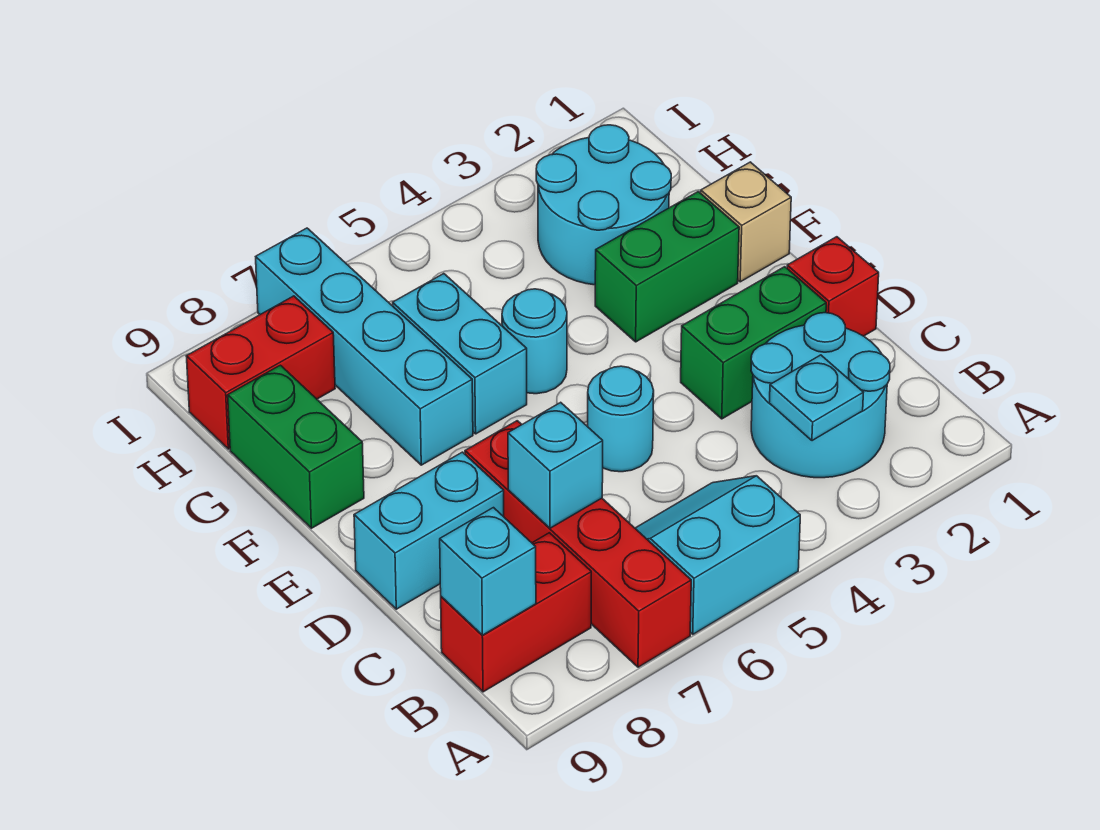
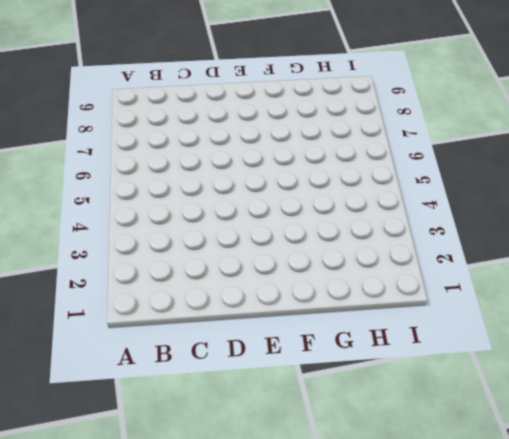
none -> cyan slope A5:B6 level 1 top A
none -> red brick A7:D7 level 1
none -> cyan round brick B2:C3 level 1

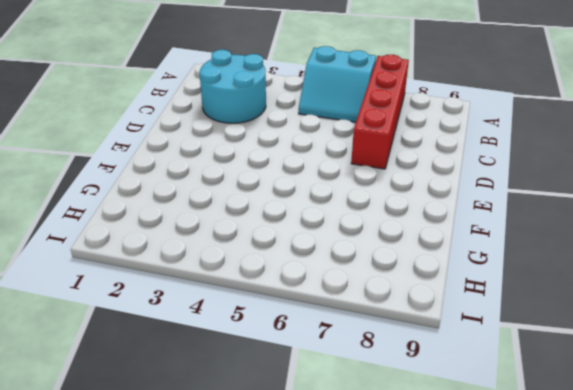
none -> red brick B8:B9 level 1
none -> red brick D1 level 1
none -> green brick D2:D3 level 1

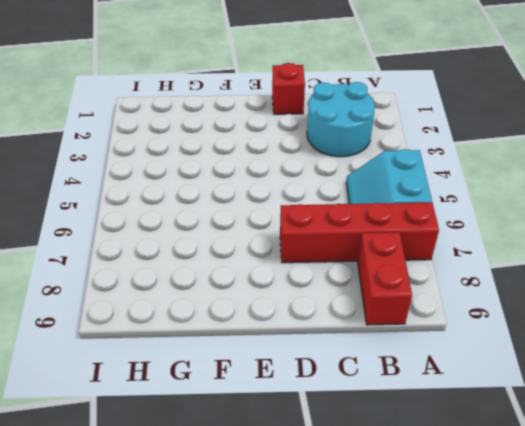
none -> green brick D2:D3 level 1
none -> cyan round brick D5 level 1
none -> cyan brick D8:D9 level 1

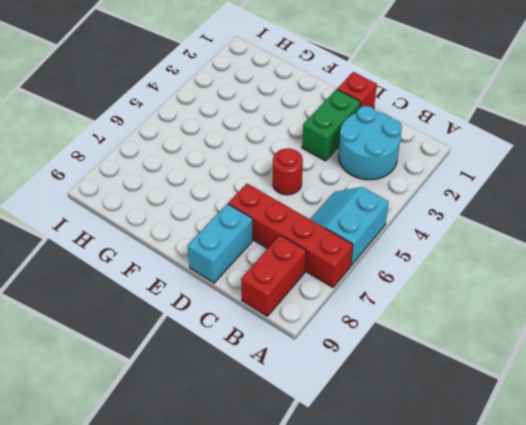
red round brick D5 level 1 -> cyan round brick D5 level 1
none -> tan brick F1 level 1
none -> green brick F2:F3 level 1
none -> cyan round brick F5 level 1

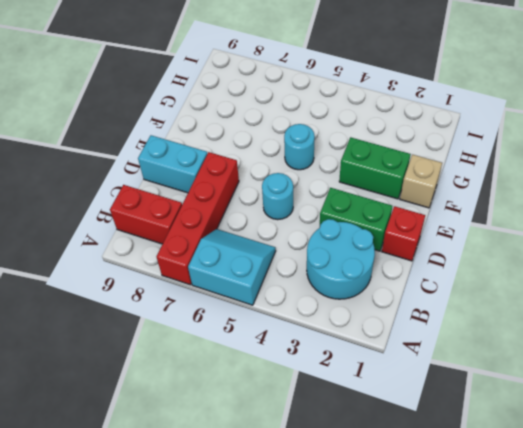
none -> cyan brick F6:G6 level 1
none -> cyan brick F7:I7 level 1
none -> green brick F9:G9 level 1

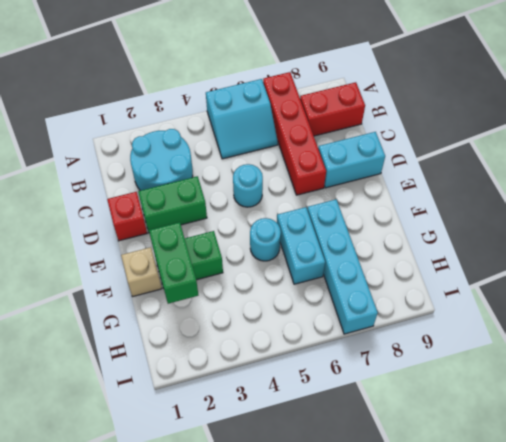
green brick F2:G2 level 2 -> green brick F9:G9 level 1
none -> cyan round brick G2:H3 level 1
none -> red brick H8:H9 level 1
none -> cyan plate B3 level 2

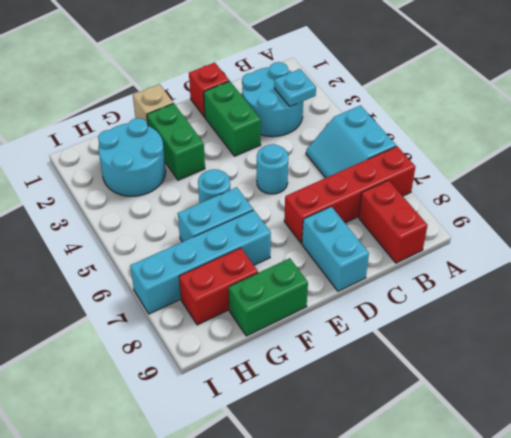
red brick G8:H8 level 1 -> red brick H8:H9 level 1
none -> cyan brick B9 level 2
none -> cyan brick C7 level 2

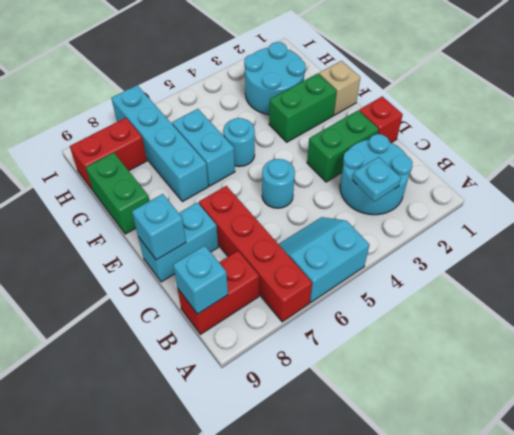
cyan brick D9 level 2 -> cyan brick C7 level 2

